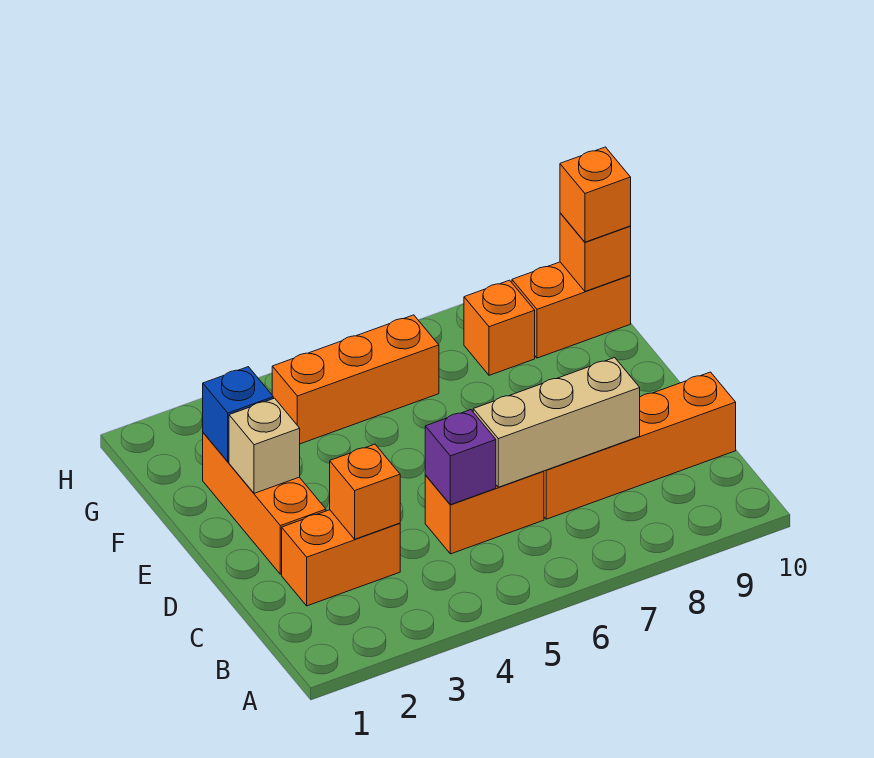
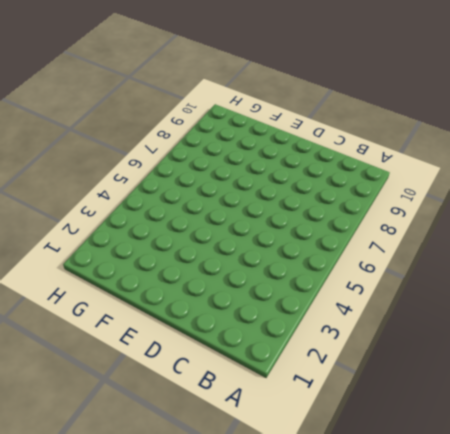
none -> orange brick C2:C3 level 1
none -> orange brick C5:C6 level 1
none -> orange brick C7:C10 level 1

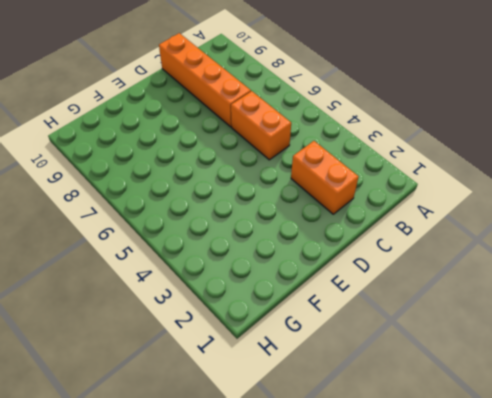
none -> orange brick D2:F2 level 1
none -> orange brick G4:G6 level 1
none -> orange brick G8 level 1

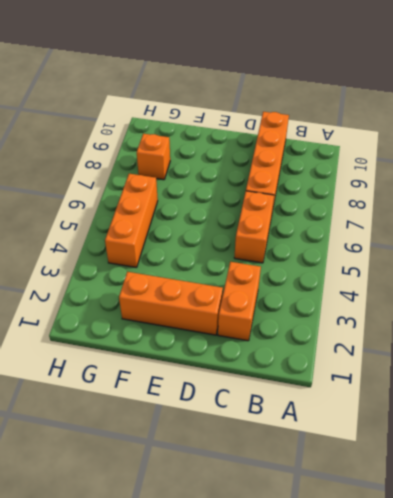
none -> orange brick G9:G10 level 1
none -> orange brick C3 level 2
none -> purple brick C5 level 2

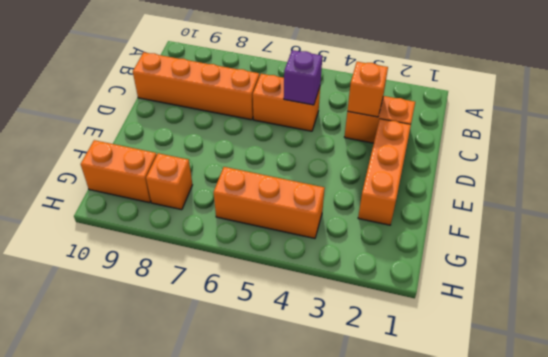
none -> tan brick C6:C8 level 2
none -> tan brick E2 level 2
none -> blue brick F2 level 2

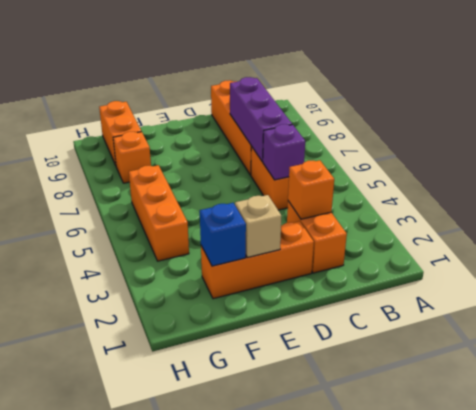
purple brick C6:C8 level 2 -> tan brick C6:C8 level 2
none -> orange brick G10 level 2
none -> orange brick G10 level 3

